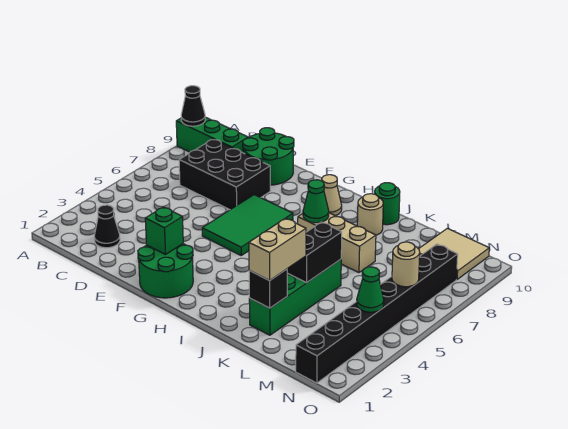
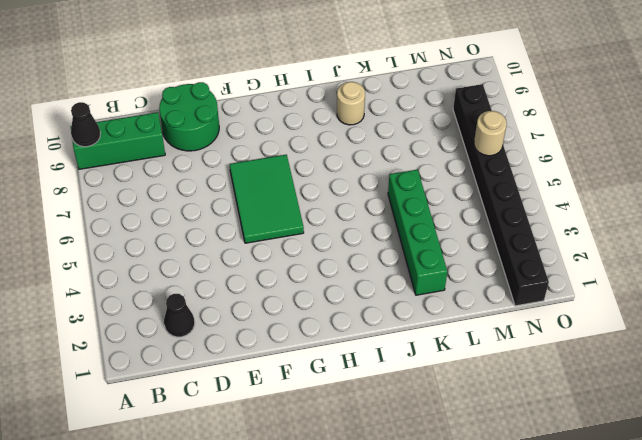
none -> black brick C7:E8 level 1
none -> green round brick F1:G2 level 1
none -> tan cone H9 level 1

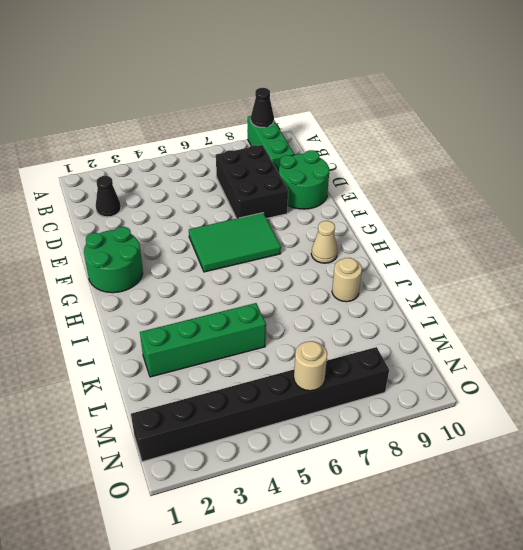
none -> tan brick I7:K7 level 1
none -> green round brick J10 level 1
none -> tan tile M9:N10 level 1

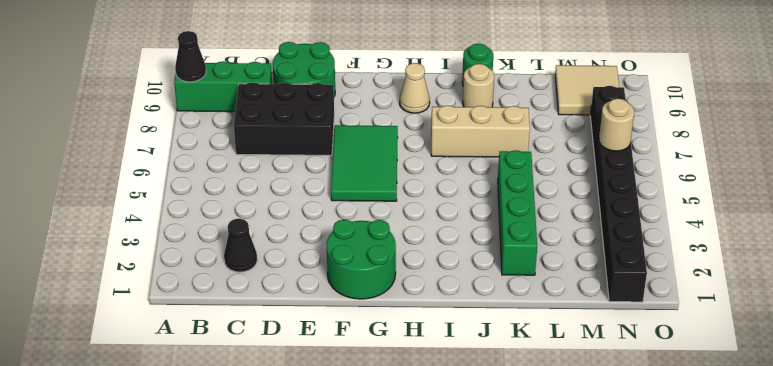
none -> green brick F2 level 2
none -> green cone I7 level 2
none -> black brick K2 level 2

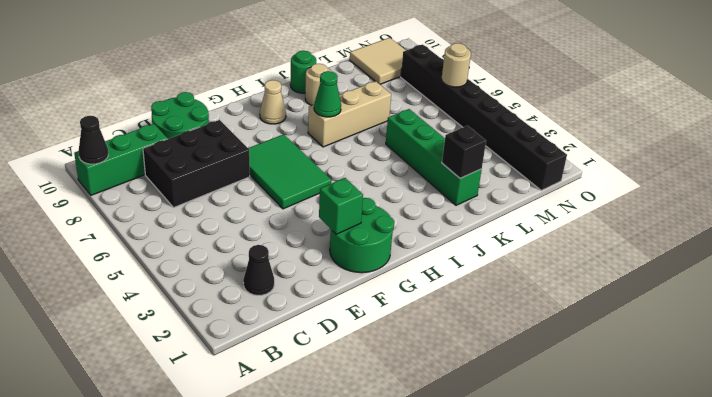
none -> black brick K4:K5 level 2
none -> green cone N4 level 2
none -> tan brick K2:K3 level 3

